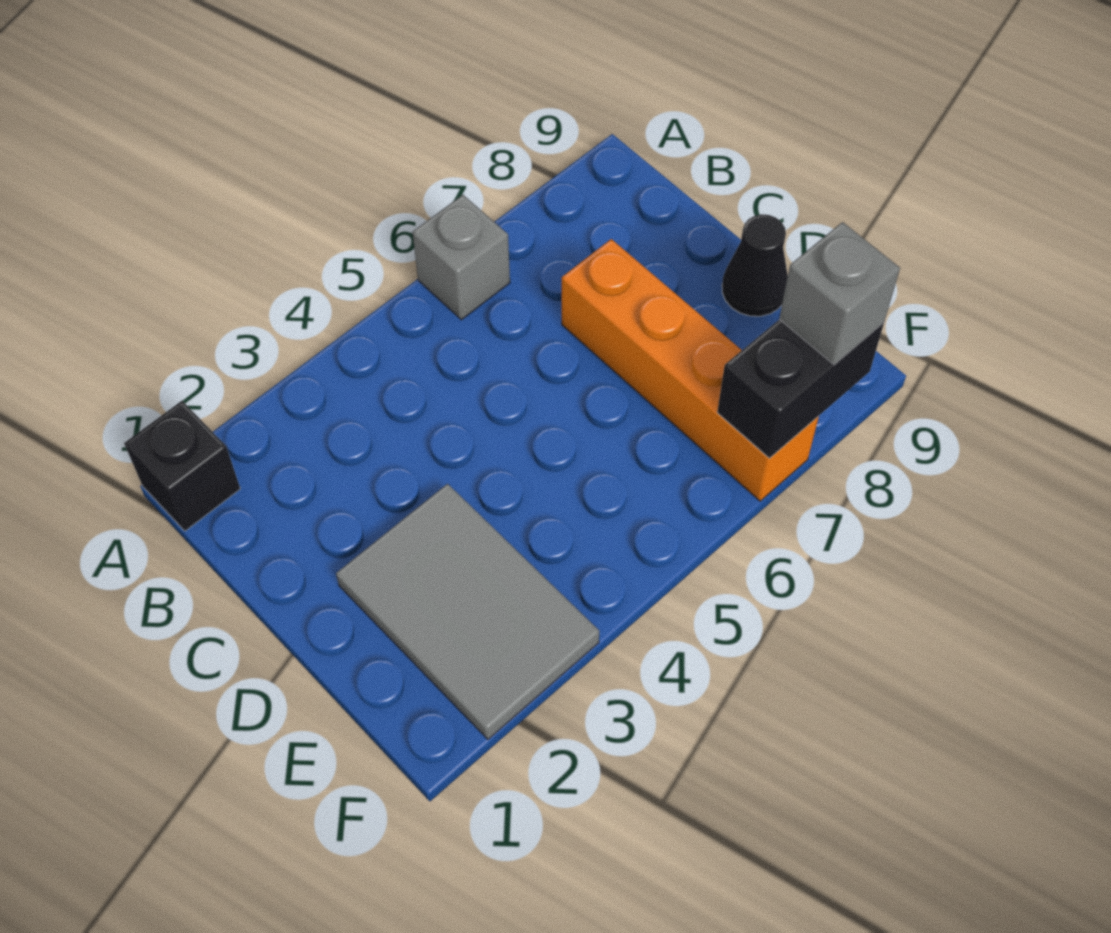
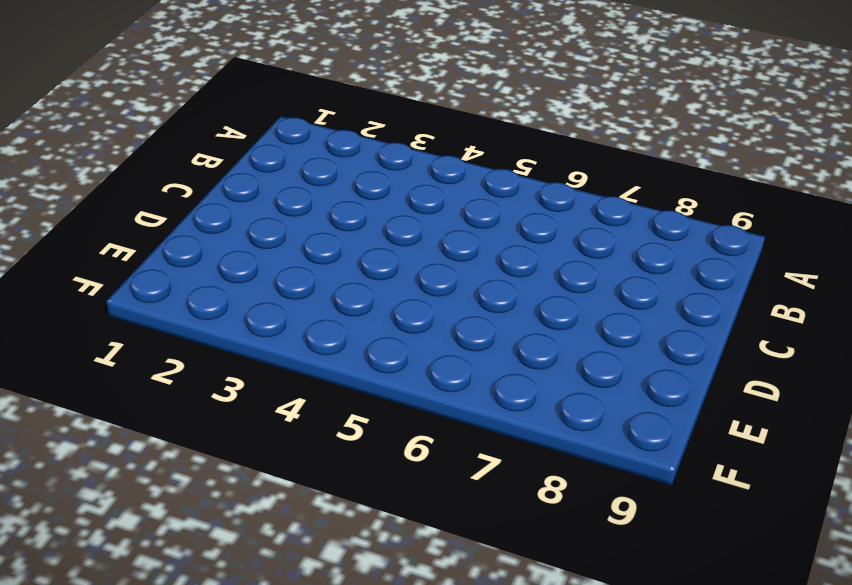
none -> black brick A1 level 1
none -> grey brick A6 level 1

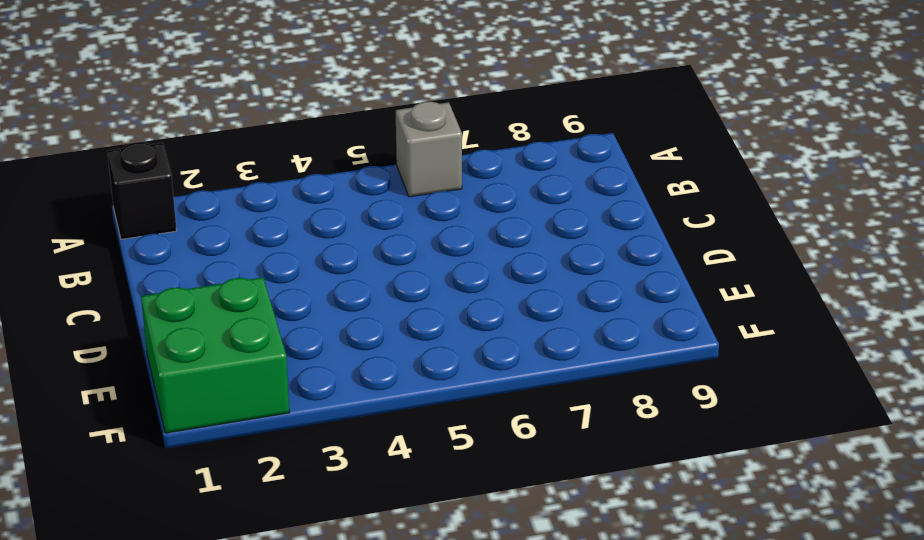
green brick E1:F2 level 1 -> grey tile D2:F3 level 1
none -> orange brick C7:F7 level 1
none -> black cone D9 level 1

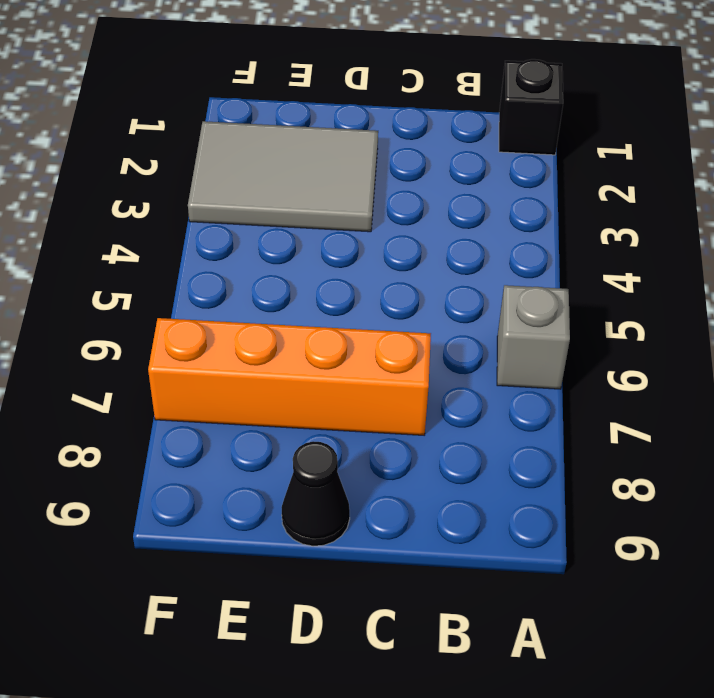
none -> black brick F7:F8 level 2
none -> grey brick F8 level 3

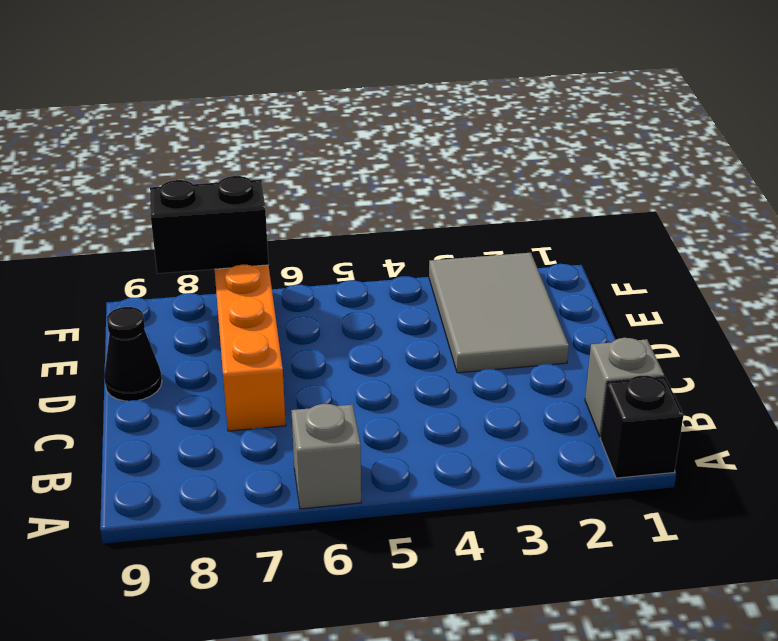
grey brick B1 level 1 -> grey brick F8 level 3

